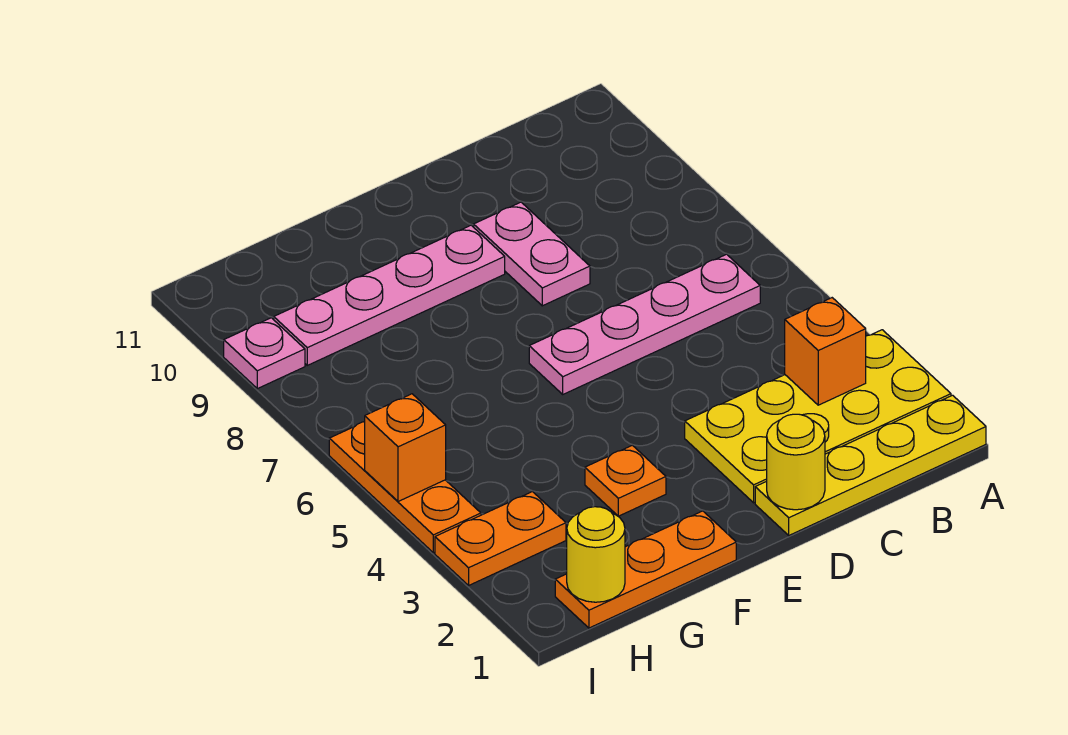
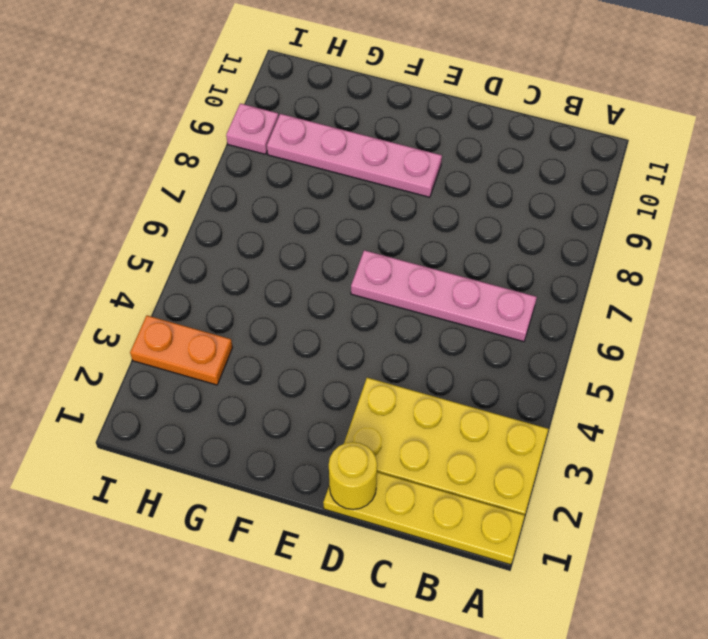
none -> pink plate D8:D9 level 1
none -> orange plate F1:H1 level 1
none -> orange plate F3 level 1

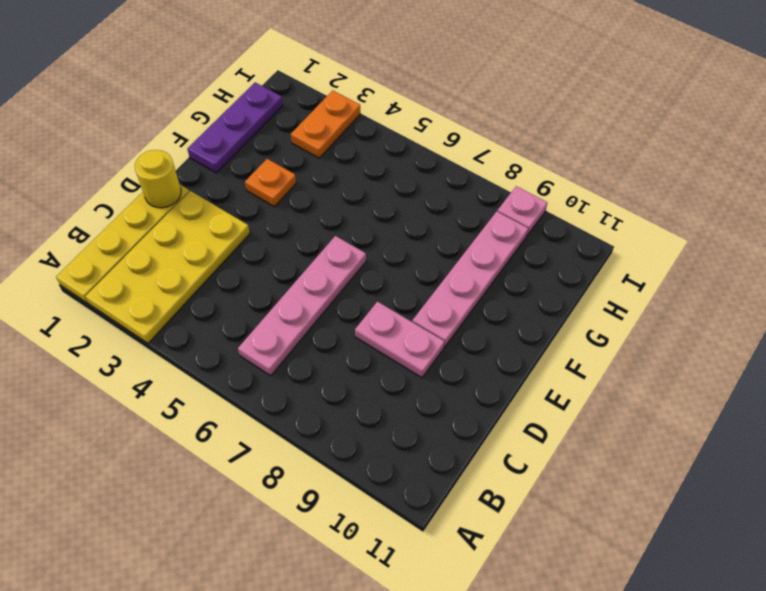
purple plate F1:H1 level 1 -> orange plate F1:H1 level 1
none -> orange plate I4:I6 level 1
none -> orange brick B3 level 2
none -> yellow round brick H1 level 2

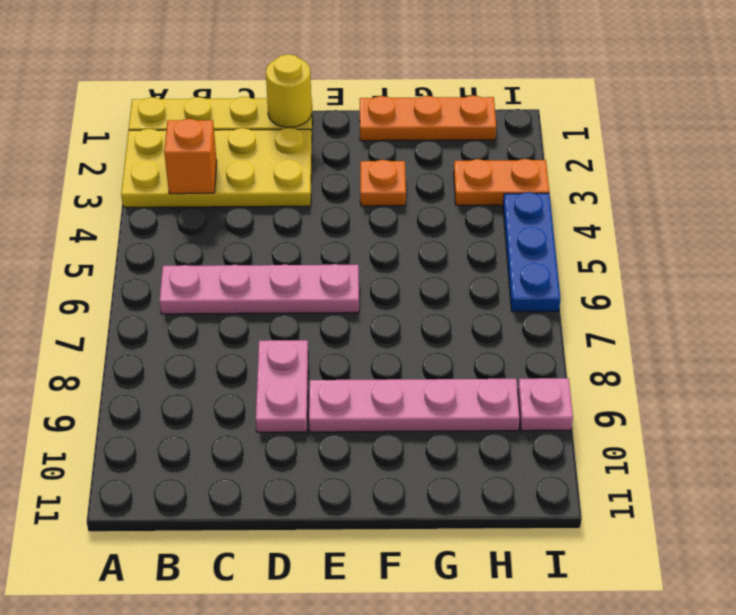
blue plate I4:I6 level 1 -> orange plate I4:I6 level 1
none -> yellow round brick H1 level 2
none -> orange brick I5 level 2

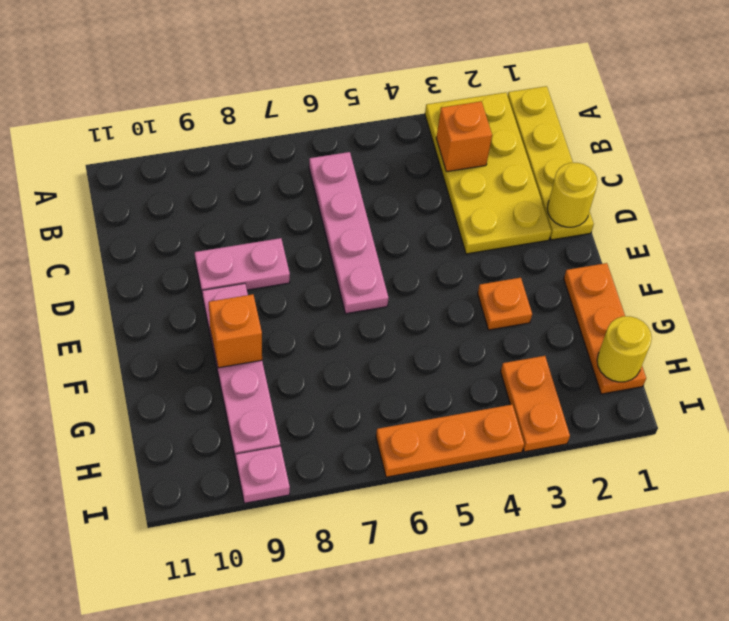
orange brick F9 level 2 -> orange brick I5 level 2

